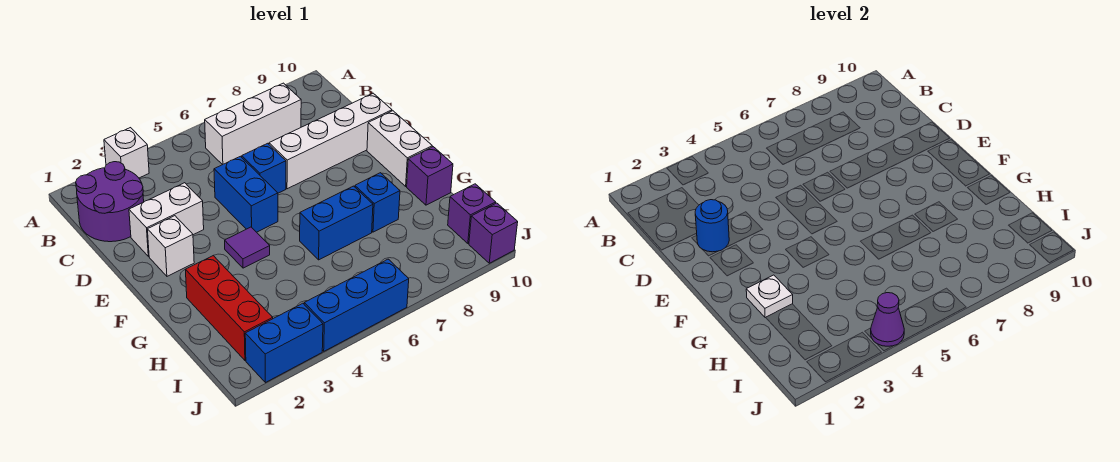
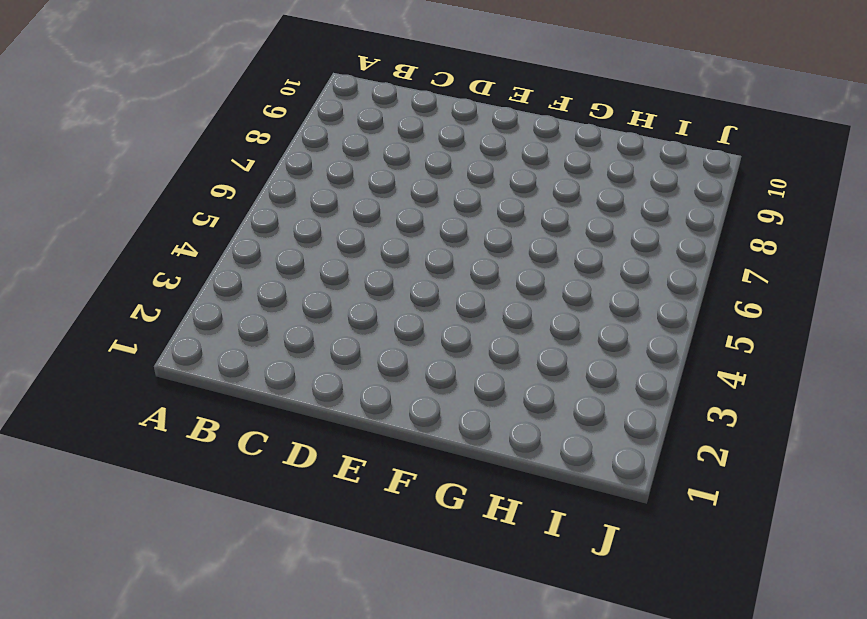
none -> white brick A3 level 1
none -> purple round brick B1:C2 level 1
none -> white brick B6:B8 level 1

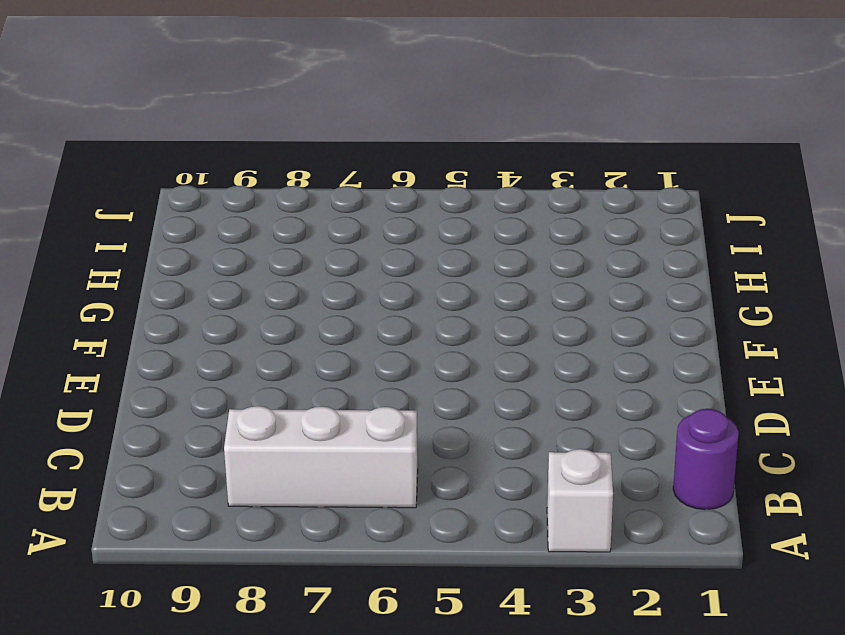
purple round brick B1 level 1 -> purple round brick B1:C2 level 1
none -> white brick D2:D3 level 1
none -> blue brick D5:E5 level 1
none -> blue brick D6 level 1

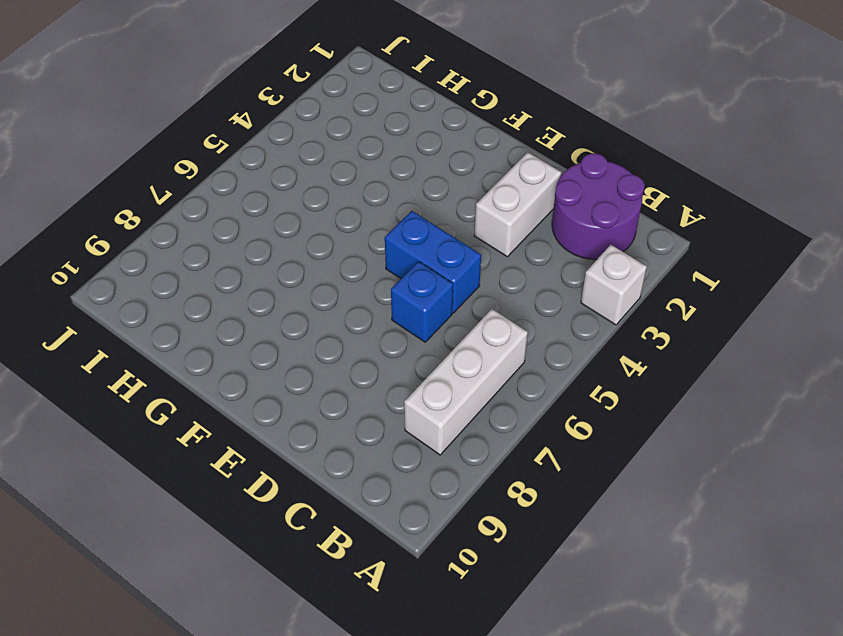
none -> white brick D7:D10 level 1
none -> white brick E2 level 1
none -> white brick E10:F10 level 1

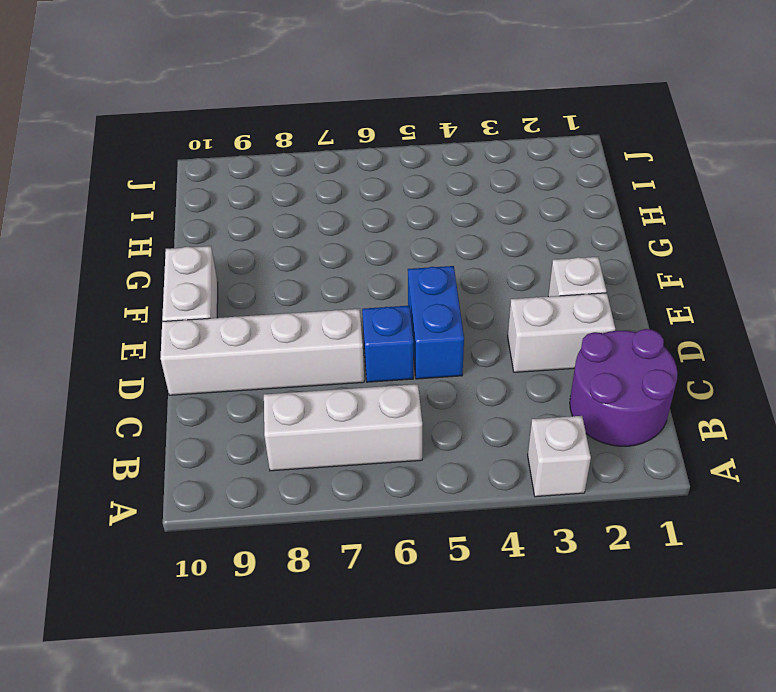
none -> purple tile F4 level 1
none -> red brick G2:I2 level 1
none -> blue brick G6:G7 level 1

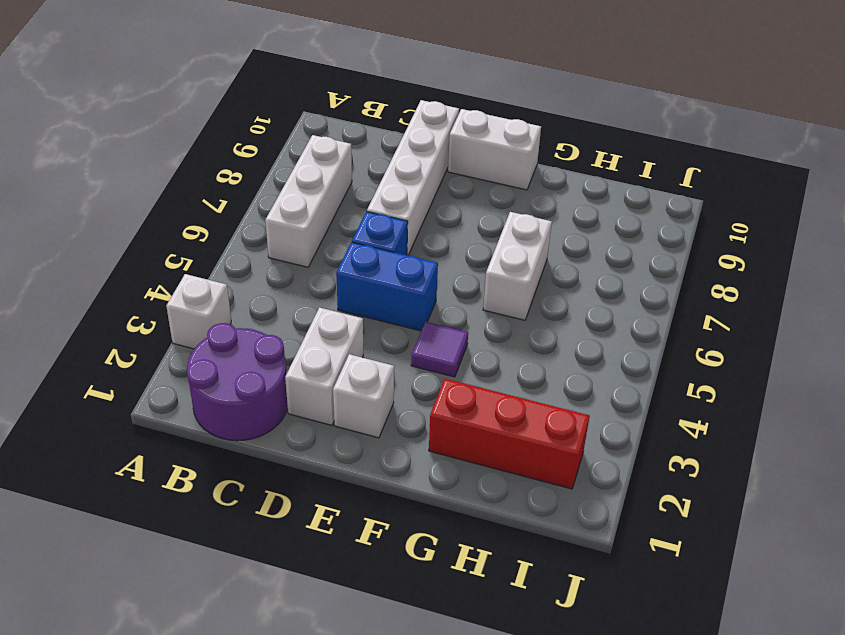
white brick G6:G7 level 1 -> blue brick G6:G7 level 1
none -> blue brick G8 level 1
none -> purple brick G10 level 1
none -> purple brick I10 level 1

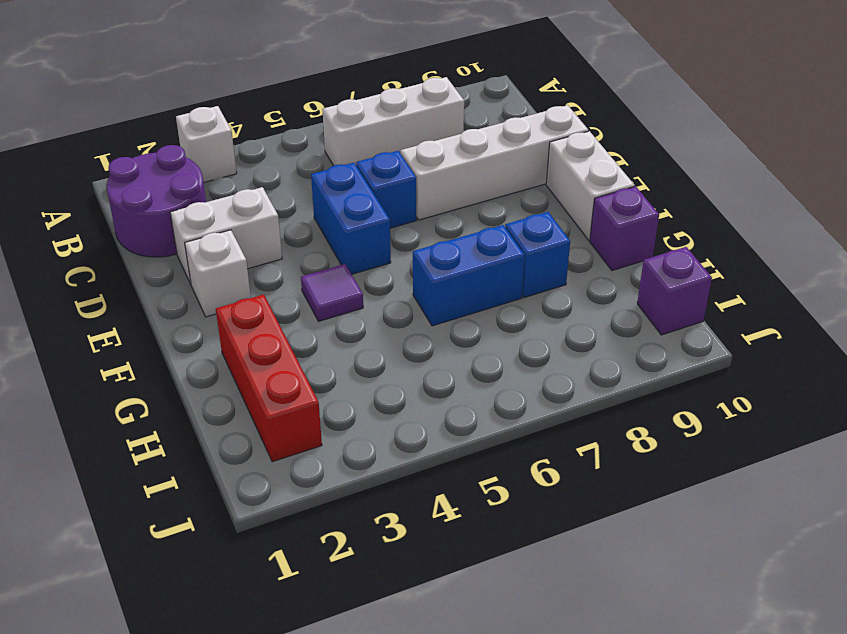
none -> blue brick J2:J3 level 1
none -> blue brick J4:J6 level 1
none -> purple brick J10 level 1

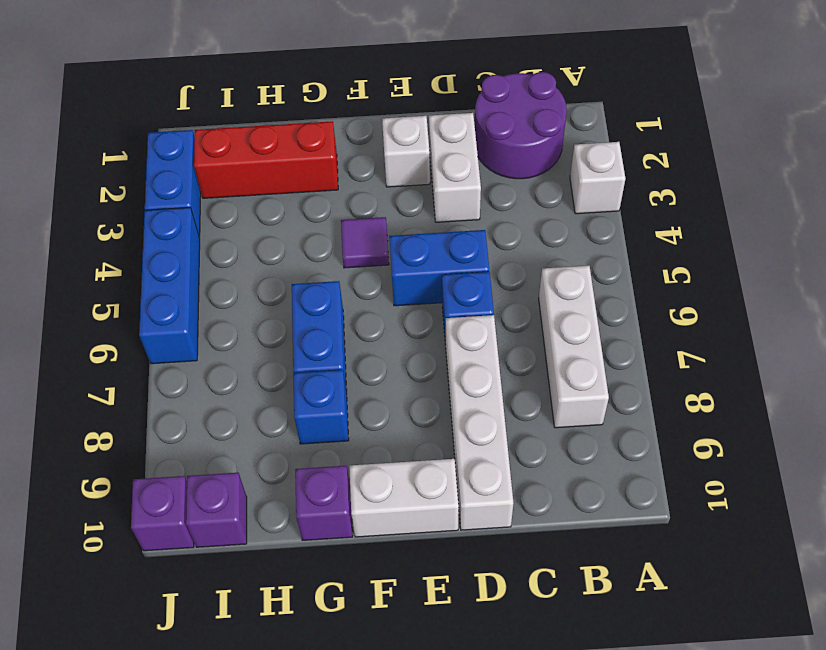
none -> blue round brick D2 level 2
none -> white plate G2 level 2
none -> purple cone J4 level 2

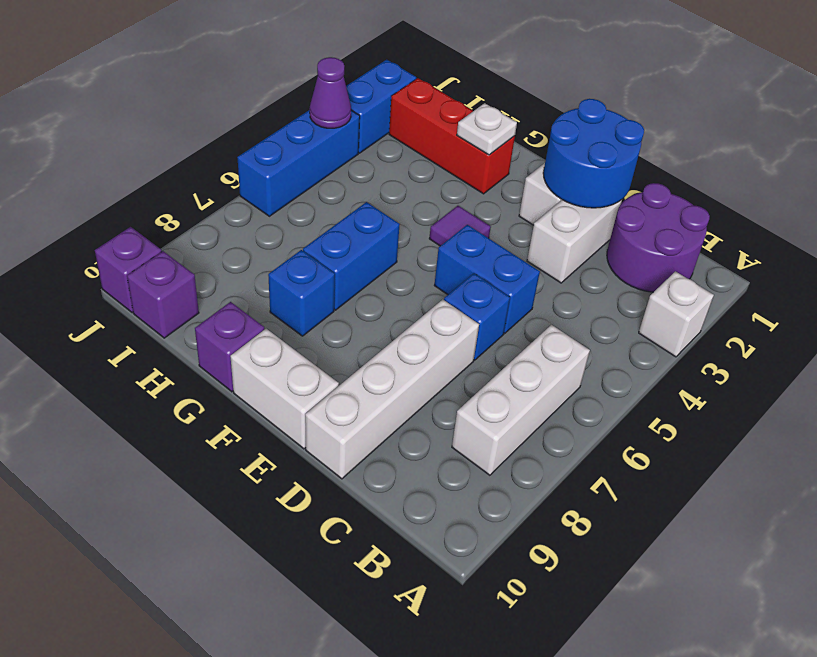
blue round brick D1:E2 level 2 -> blue round brick D2 level 2

